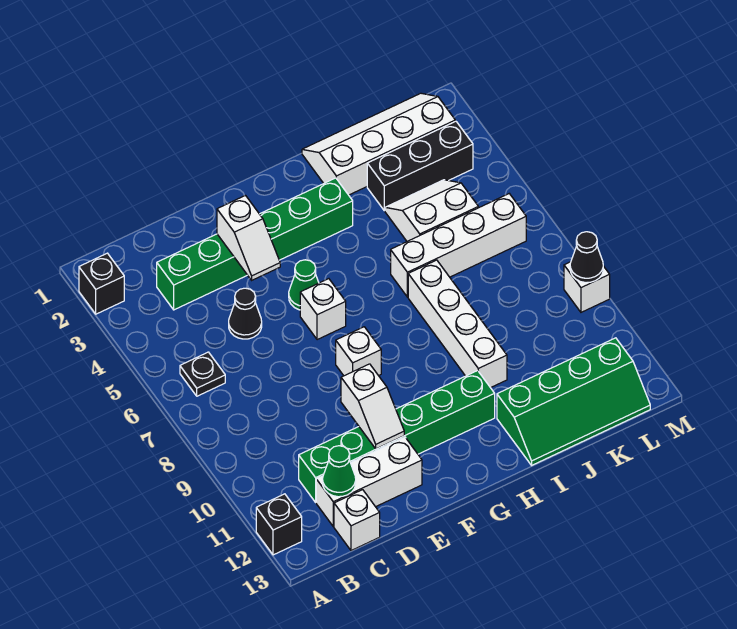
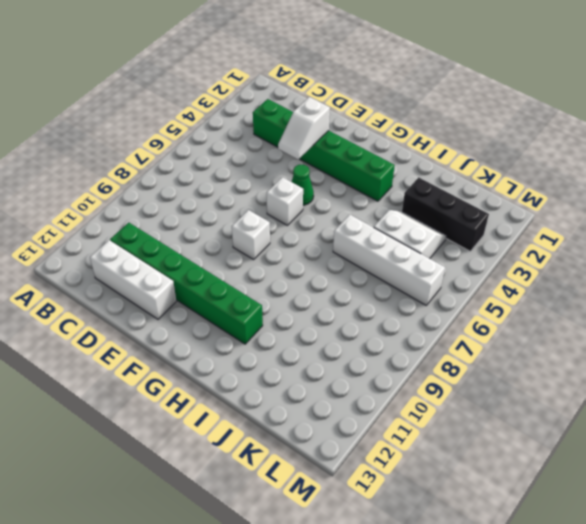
none -> black brick A2 level 1
none -> black brick A12 level 1
none -> black plate B6 level 1

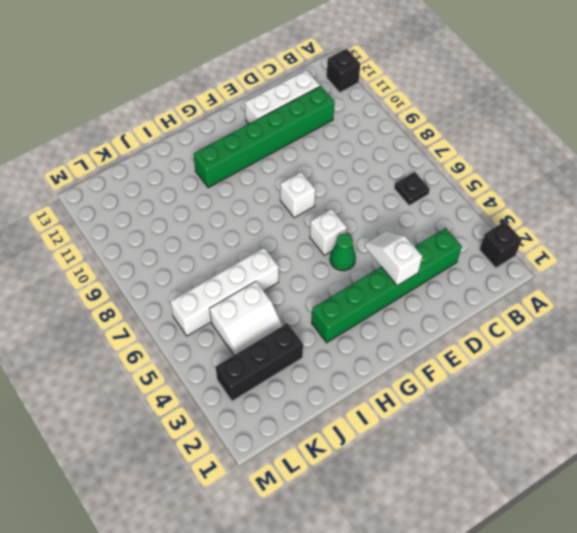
none -> white brick C13 level 1
none -> black cone D5 level 1
none -> white slope I1:L2 level 1 top 2

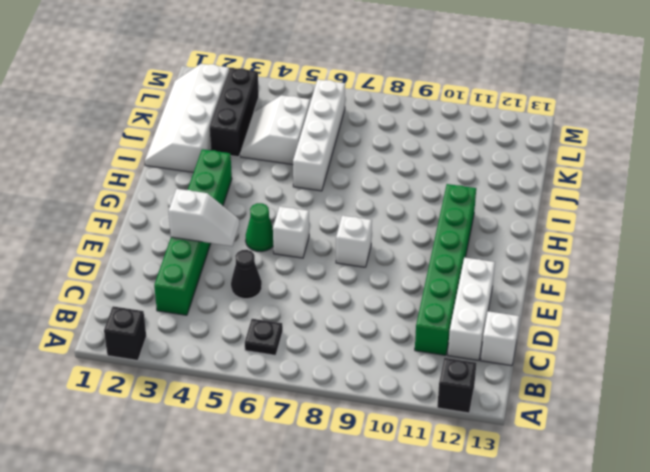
none -> white brick I7:I10 level 1
none -> green slope I12:L13 level 1 top 12
none -> white brick M9 level 1

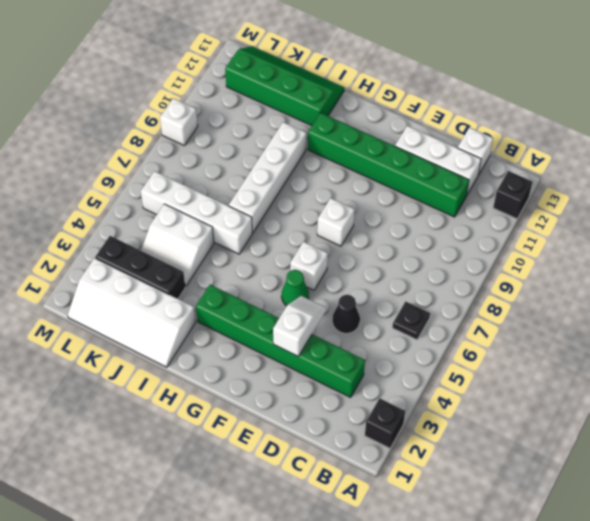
none -> green cone C12 level 2
none -> white slope E10:E11 level 2 top 10
none -> black cone M9 level 2

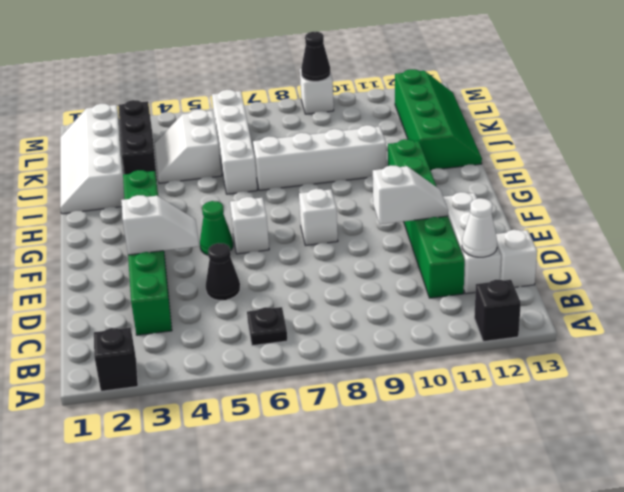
white cone C12 level 2 -> green cone C12 level 2

